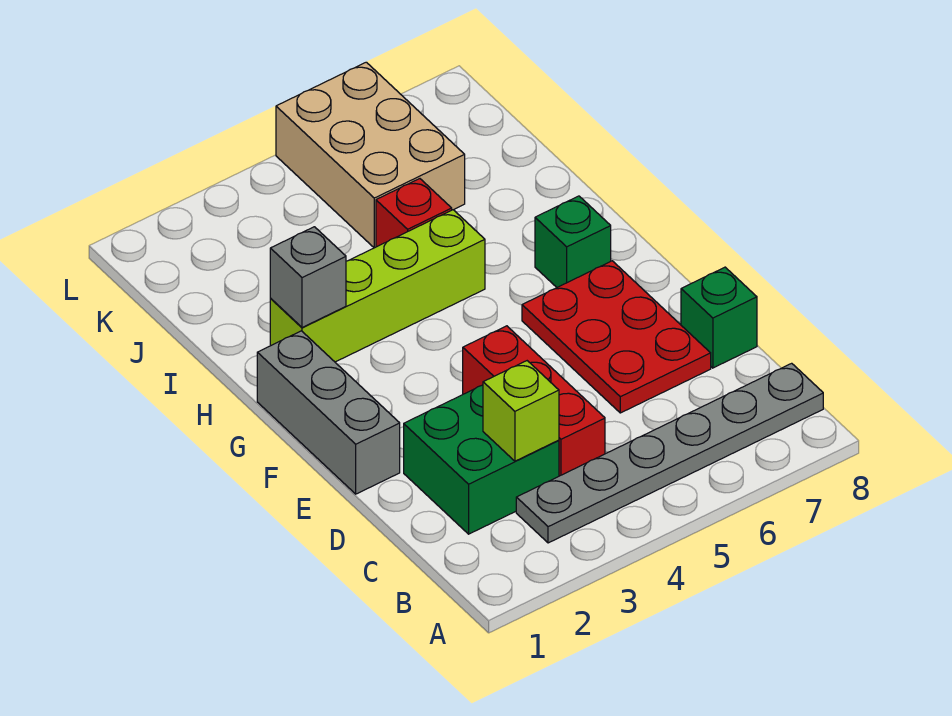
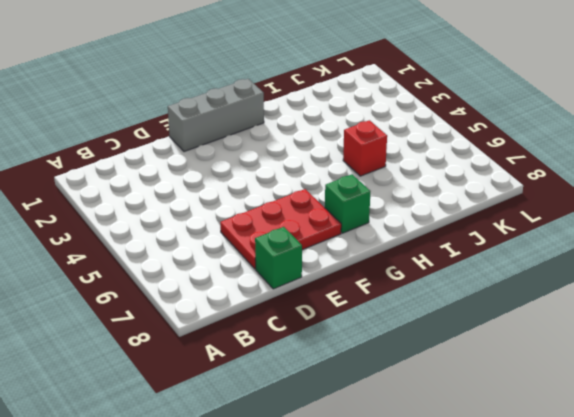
none -> grey plate B3:B8 level 1
none -> green brick C2:D3 level 1
none -> red brick C4:E4 level 1

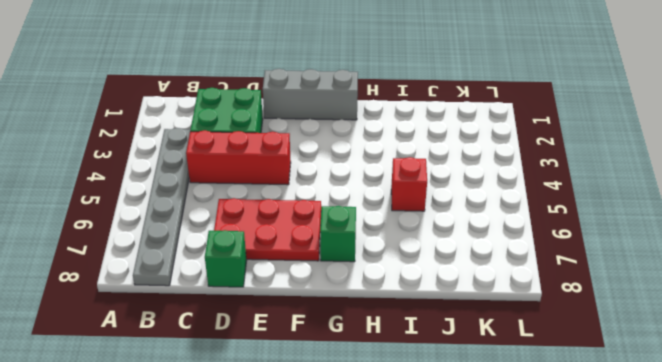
none -> lime brick H2:H5 level 1
none -> tan brick J5:L6 level 1
none -> lime brick C3 level 2

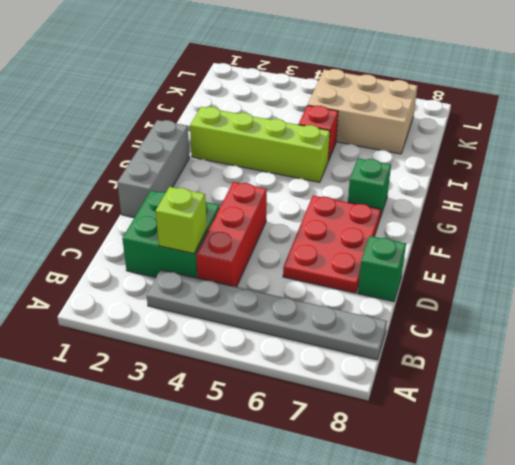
tan brick J5:K7 level 1 -> tan brick J5:L6 level 1
none -> grey brick H2 level 2

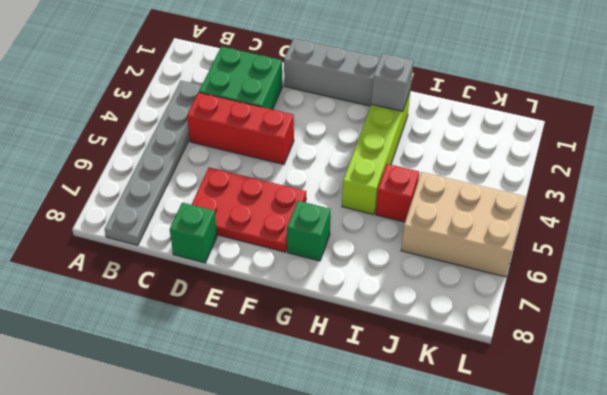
none -> lime brick C3 level 2

